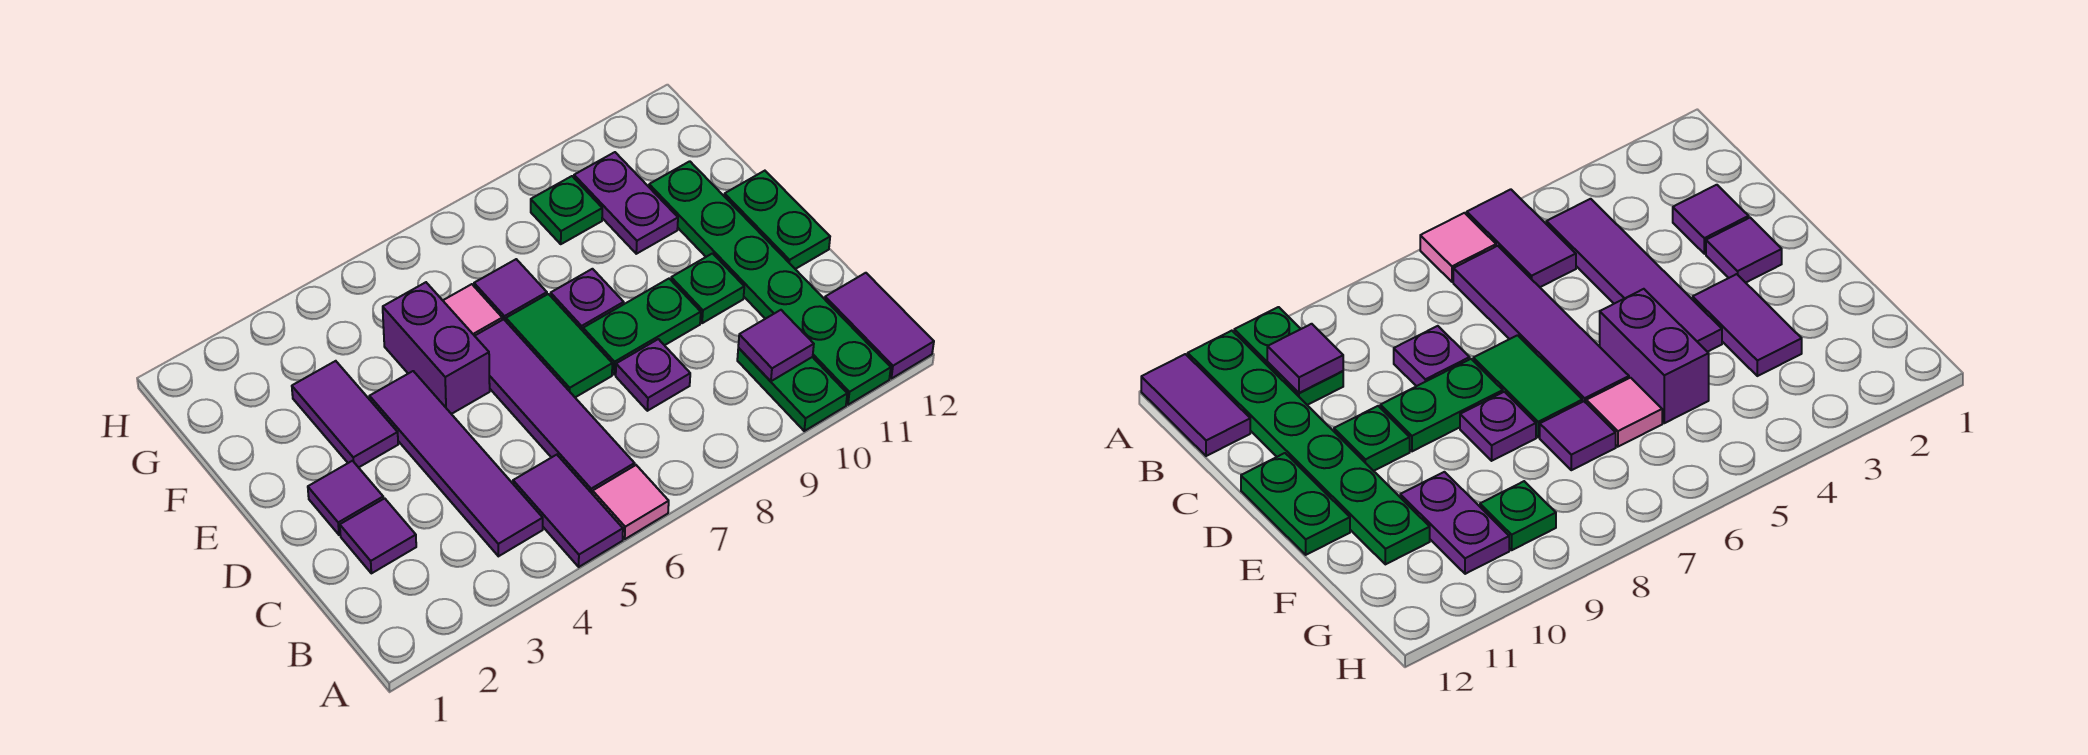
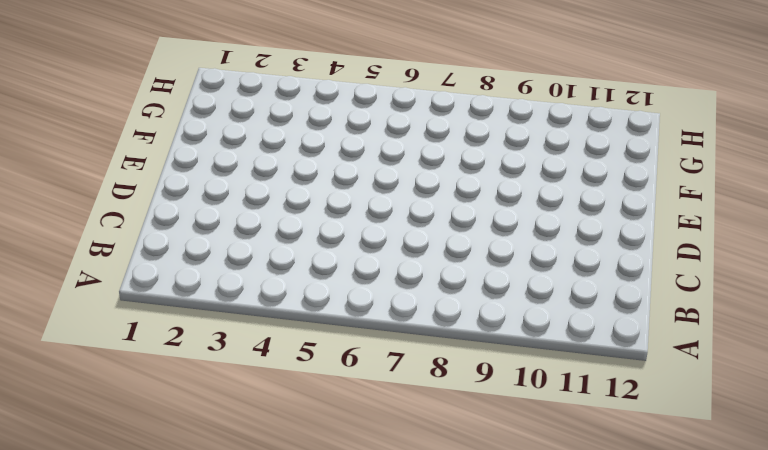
none -> purple tile A5:B5 level 1
none -> pink tile A6 level 1
none -> green plate A10:B10 level 1

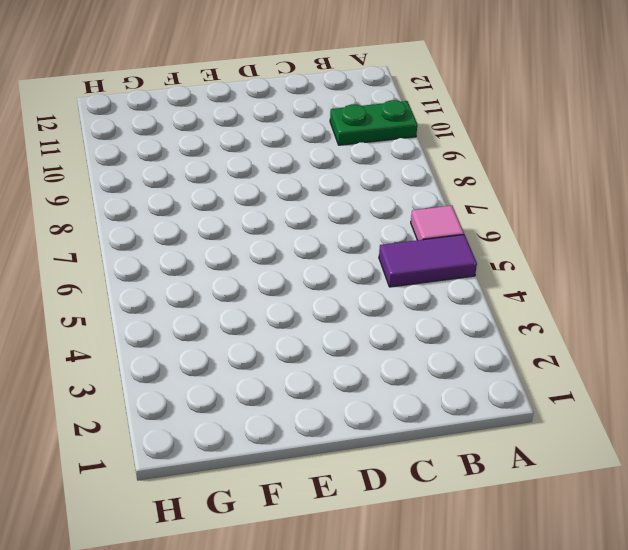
none -> green plate A11:F11 level 1
none -> purple tile A12:B12 level 1
none -> purple tile B4:E4 level 1

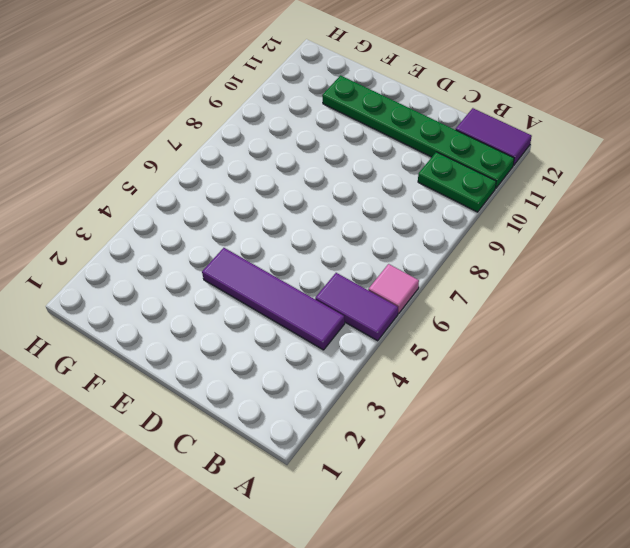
none -> purple tile B6:E6 level 1
none -> purple tile C2 level 1
none -> purple plate C8 level 1

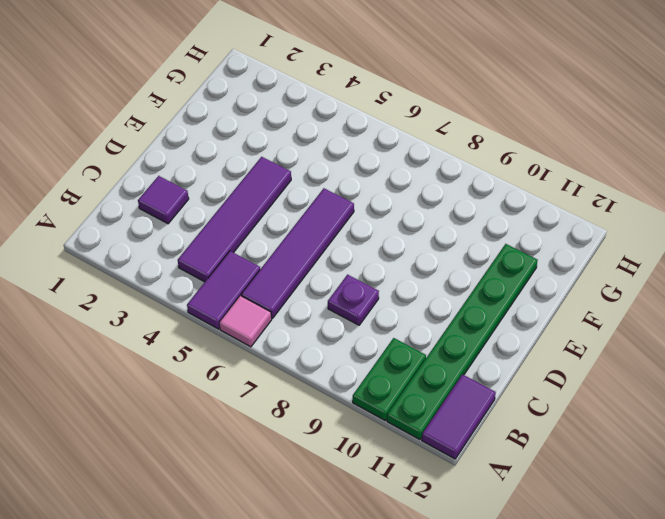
none -> purple tile D2 level 1
none -> green tile D7:E7 level 1
none -> green plate D8:D9 level 1

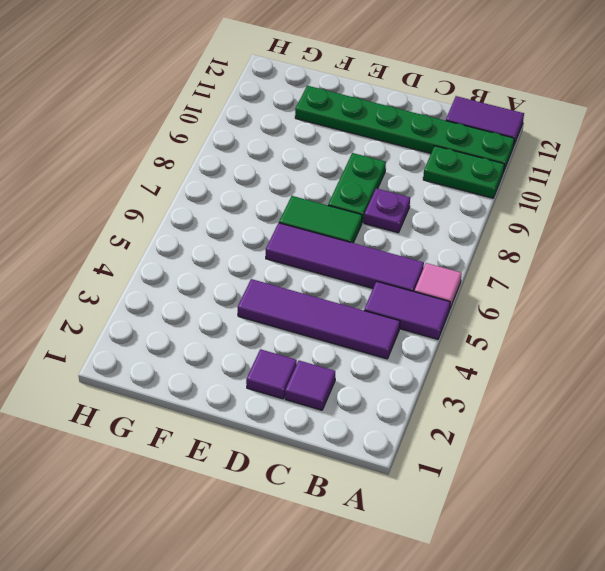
none -> green plate D10 level 1
none -> green plate D12:E12 level 1
none -> purple tile E3:F3 level 1

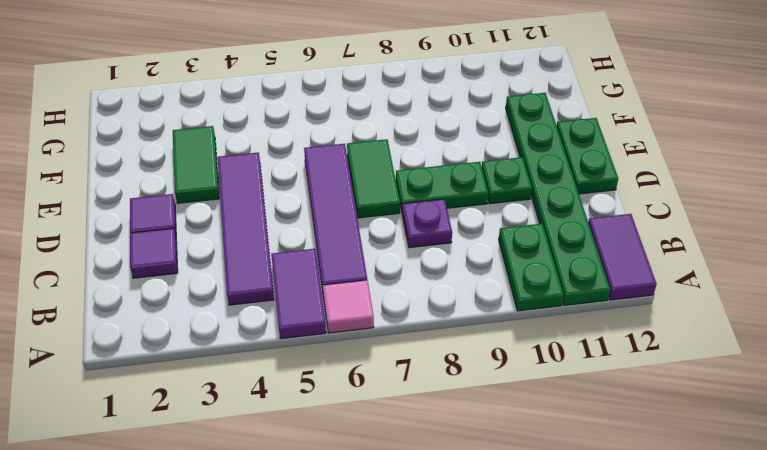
green tile E3:F3 level 1 -> purple tile E3:F3 level 1
none -> purple brick E5:F5 level 1
none -> purple plate E8 level 1
none -> pink tile F6 level 1

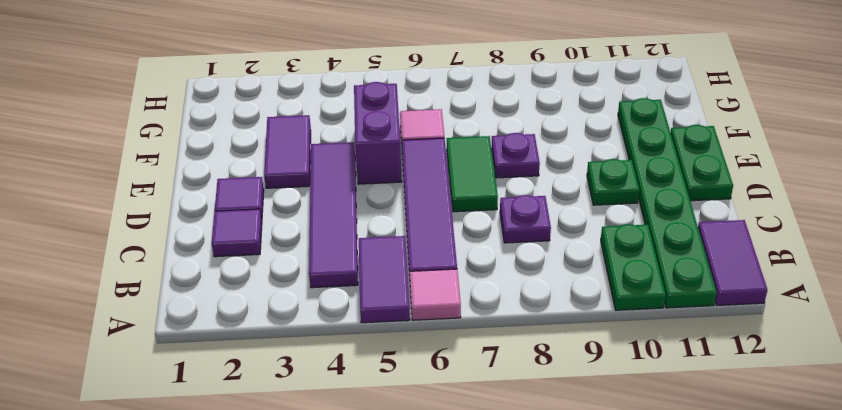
none -> green plate D8:D9 level 1
none -> purple tile F7 level 1
none -> purple plate F10:G10 level 1

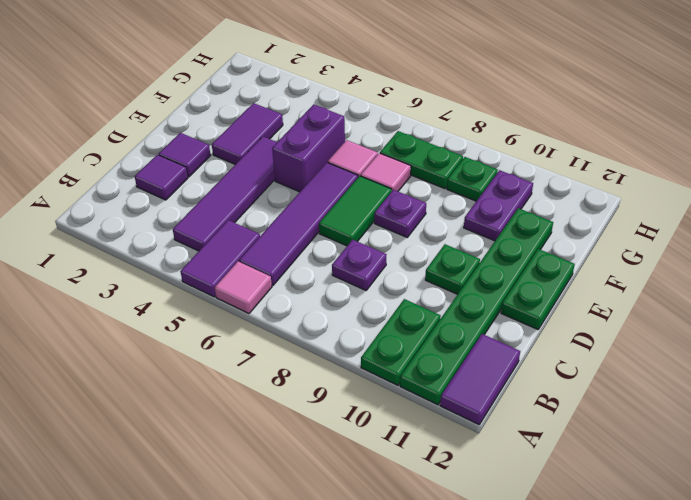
pink tile F7 level 1 -> purple tile F7 level 1
green plate G7:G8 level 1 -> green plate D8:D9 level 1
none -> purple tile B10 level 2

